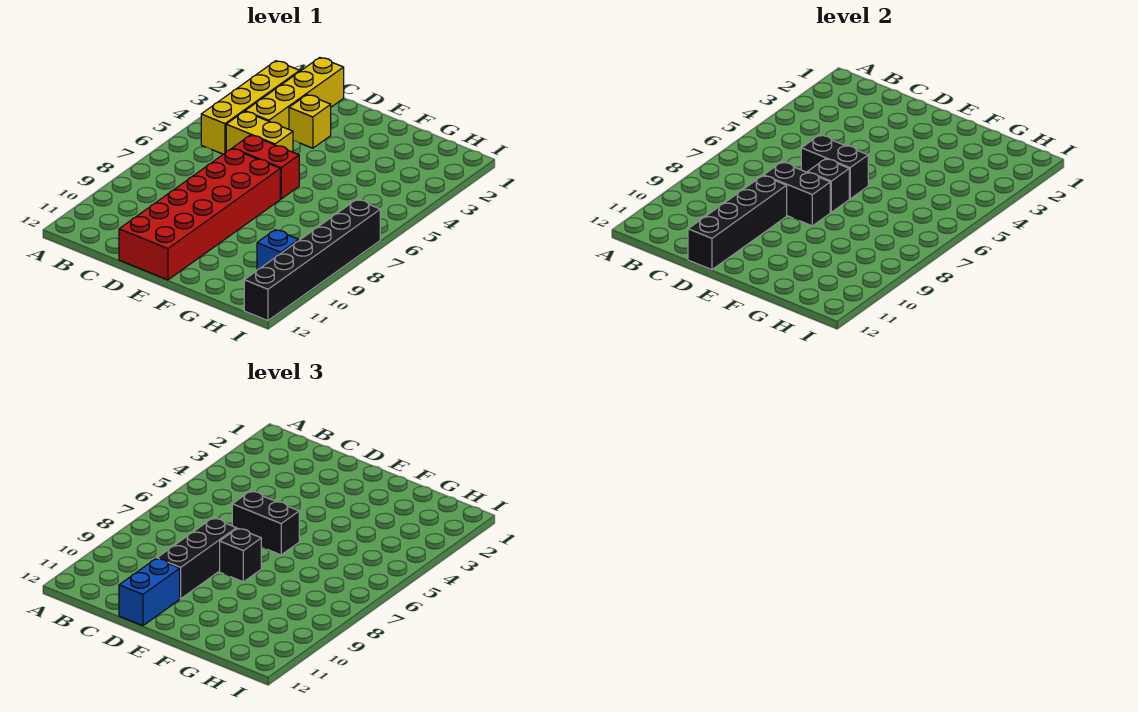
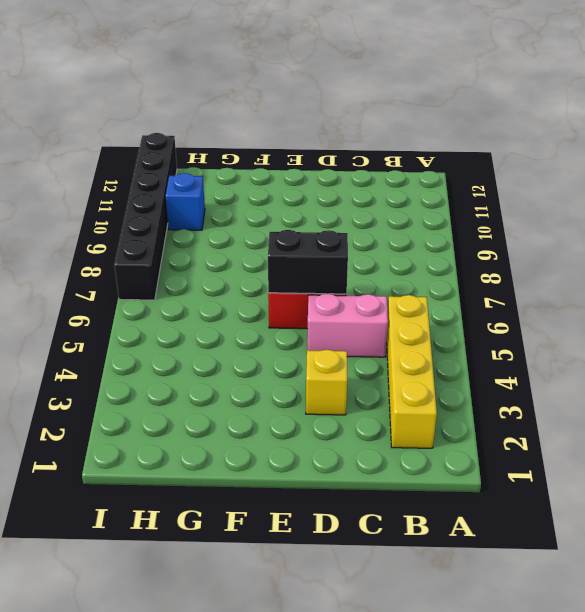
pink brick C5:D5 level 1 -> yellow brick C5:D5 level 1
none -> yellow brick C1:C4 level 1
none -> red brick D7:E12 level 1
none -> black brick D8:E8 level 2

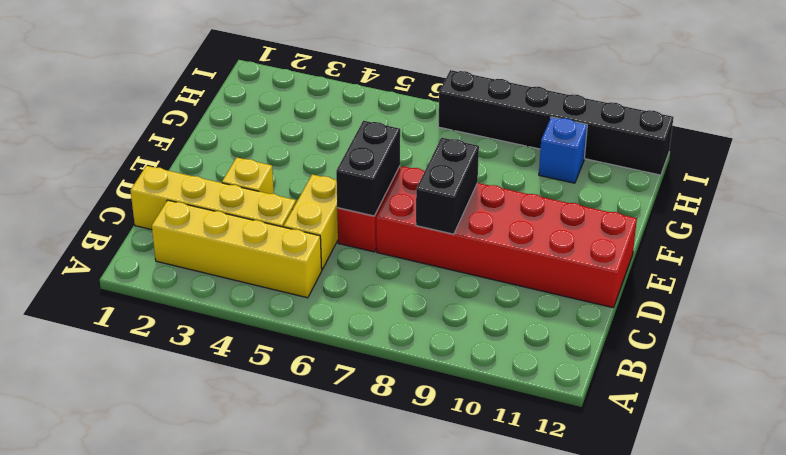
none -> black brick D9:D12 level 2
none -> black brick E7 level 2
none -> black brick D6:E6 level 3

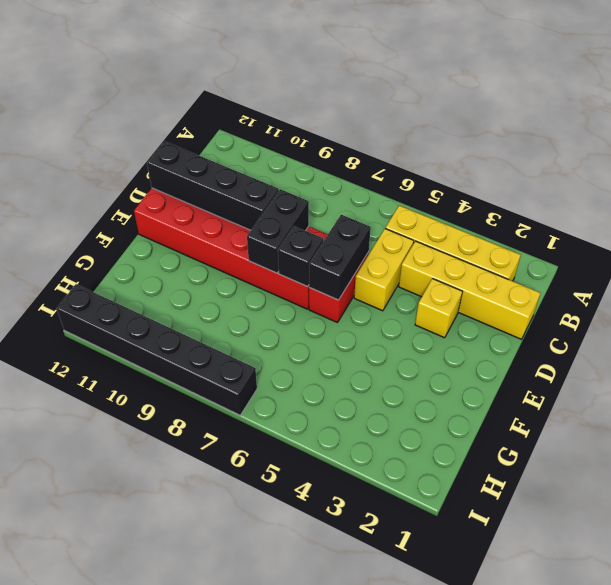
none -> blue brick H10 level 1
none -> black brick D6:E6 level 3
none -> black brick D8:D10 level 3

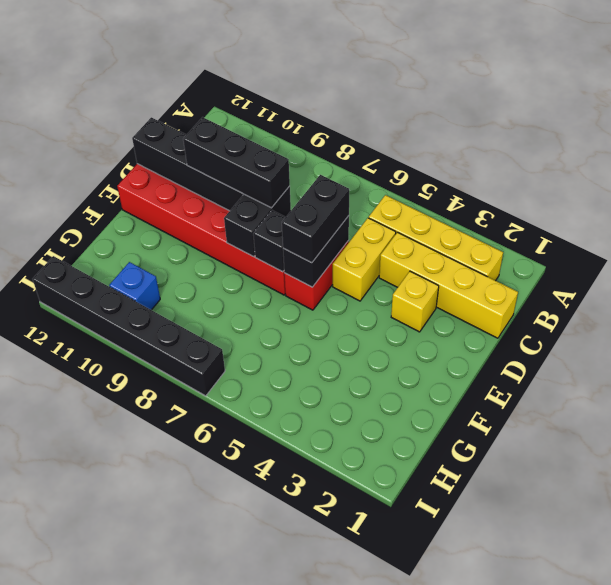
none -> blue brick D11:D12 level 3
none -> black brick E8 level 3

